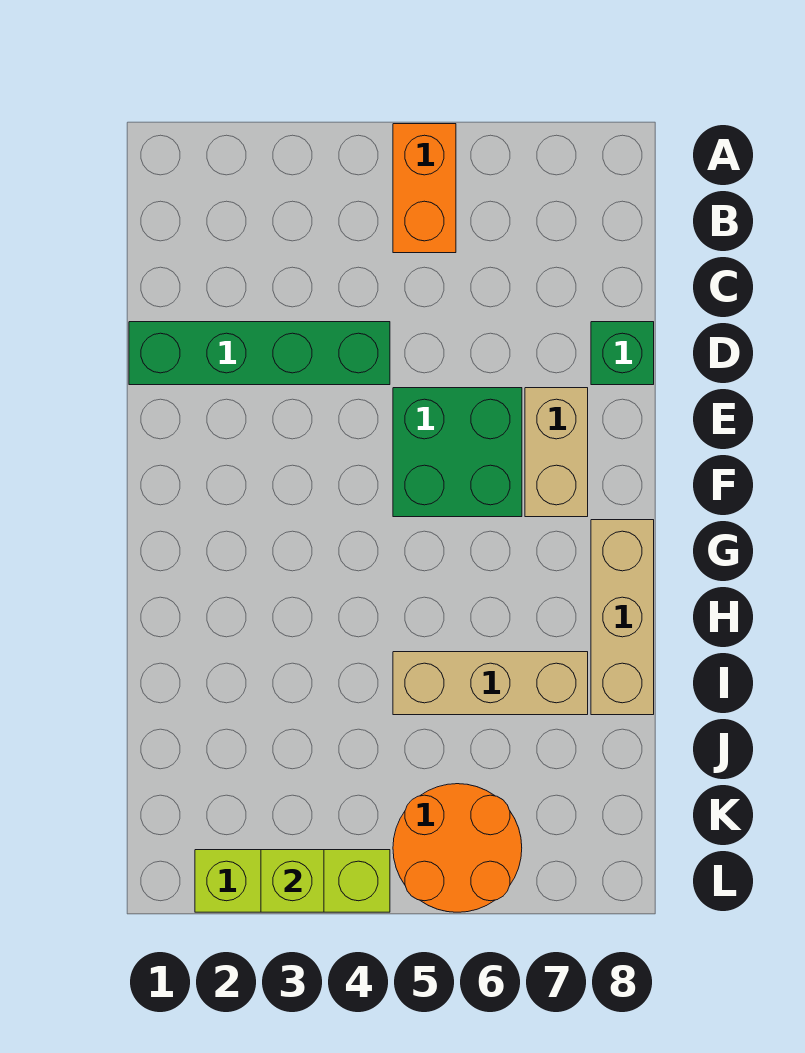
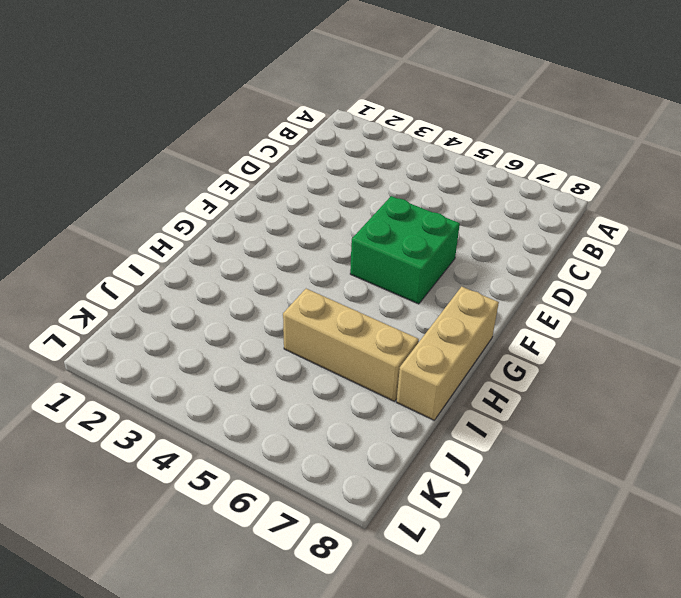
none -> orange brick A5:B5 level 1
none -> green brick D1:D4 level 1

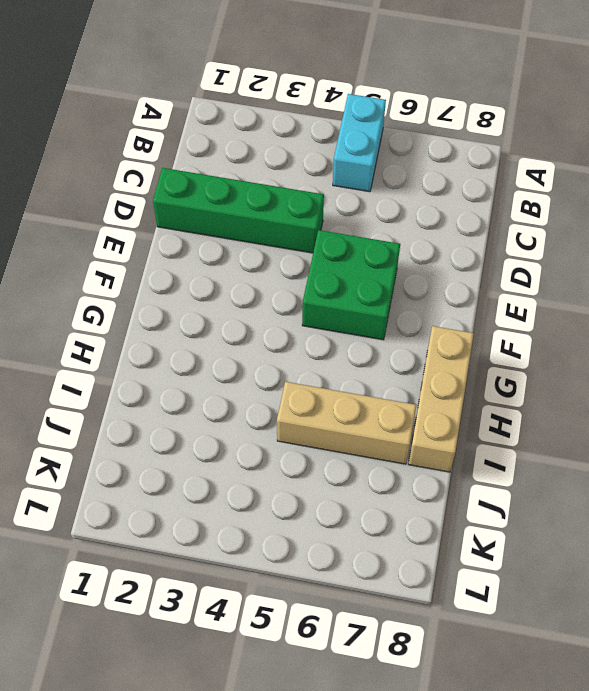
cyan brick A5:B5 level 1 -> orange brick A5:B5 level 1
none -> green brick D8 level 1
none -> tan brick E7:F7 level 1

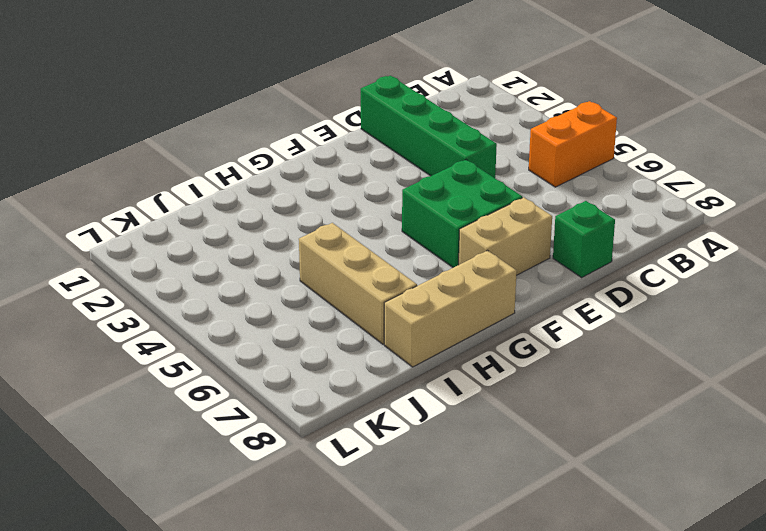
none -> orange round brick K5:L6 level 1
none -> lime brick L2:L4 level 1

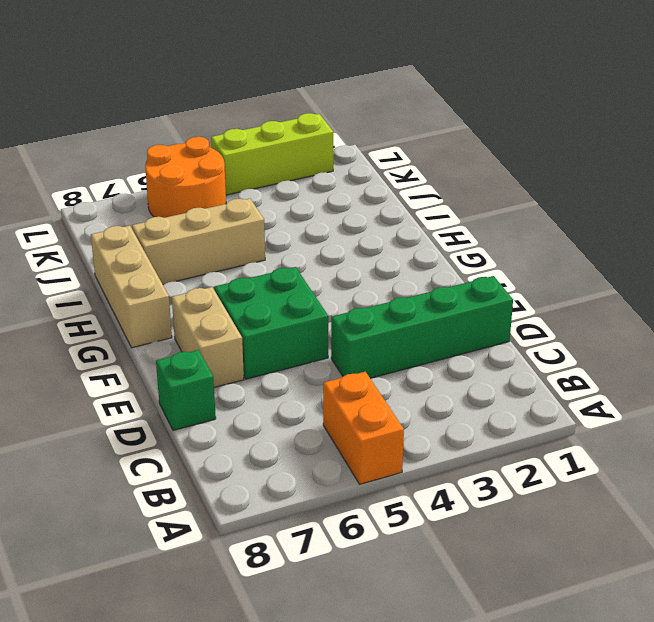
none -> lime brick L3 level 2

